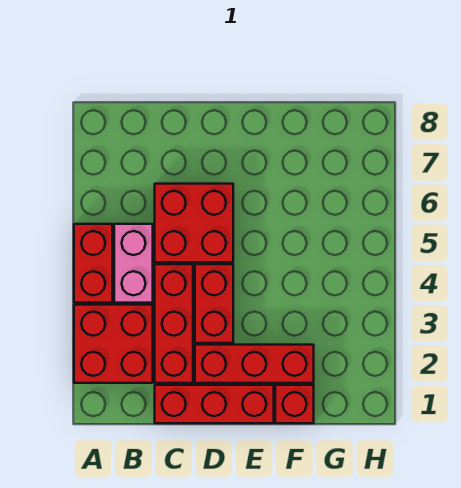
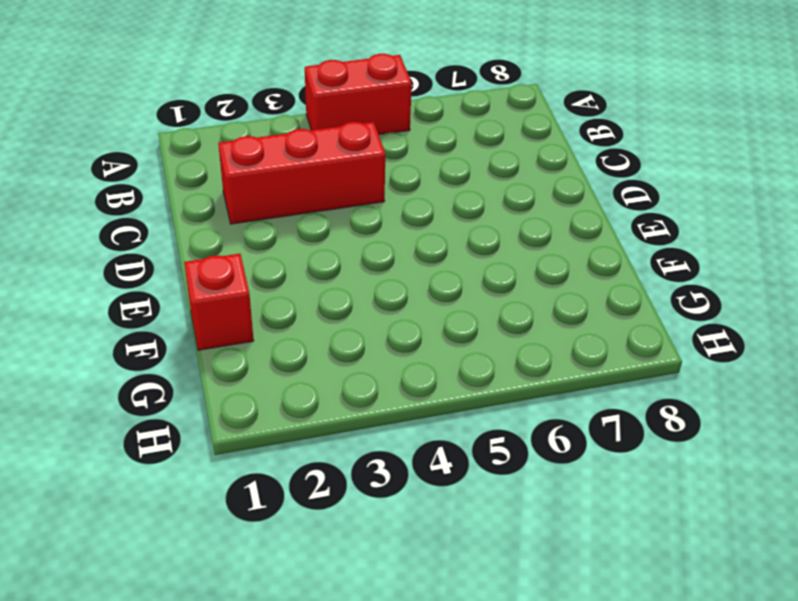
none -> red brick A2:B3 level 1
none -> pink brick B4:B5 level 1

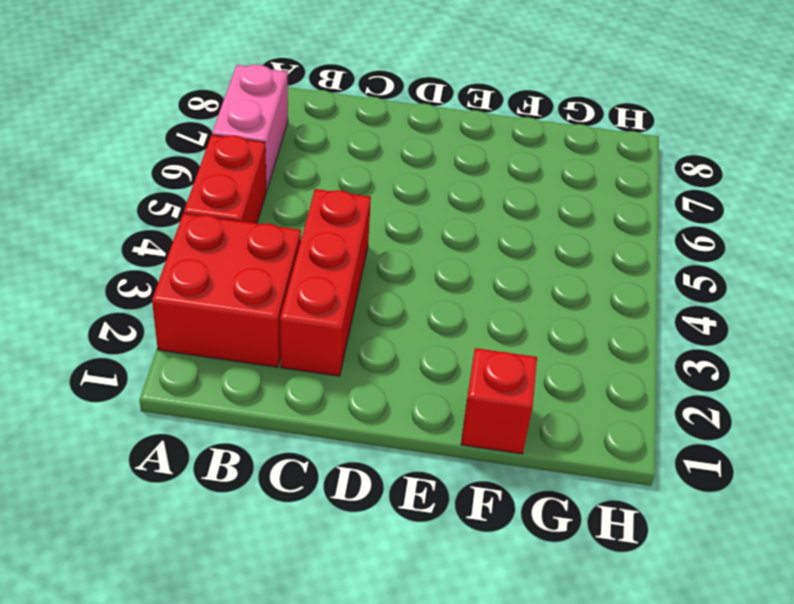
pink brick A6:A7 level 1 -> pink brick B4:B5 level 1
none -> red brick C1:E1 level 1
none -> red brick C5:D6 level 1

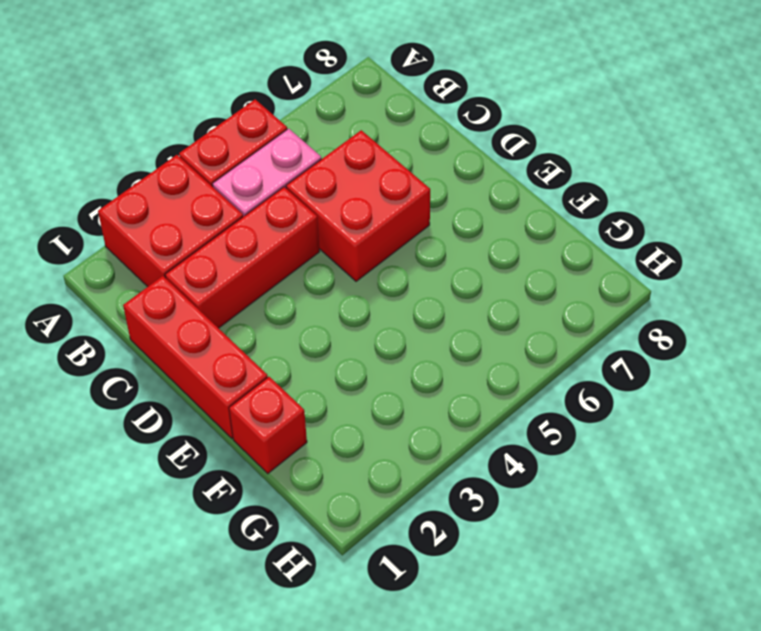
none -> red brick D2:F2 level 1
none -> red brick D3:D4 level 1

